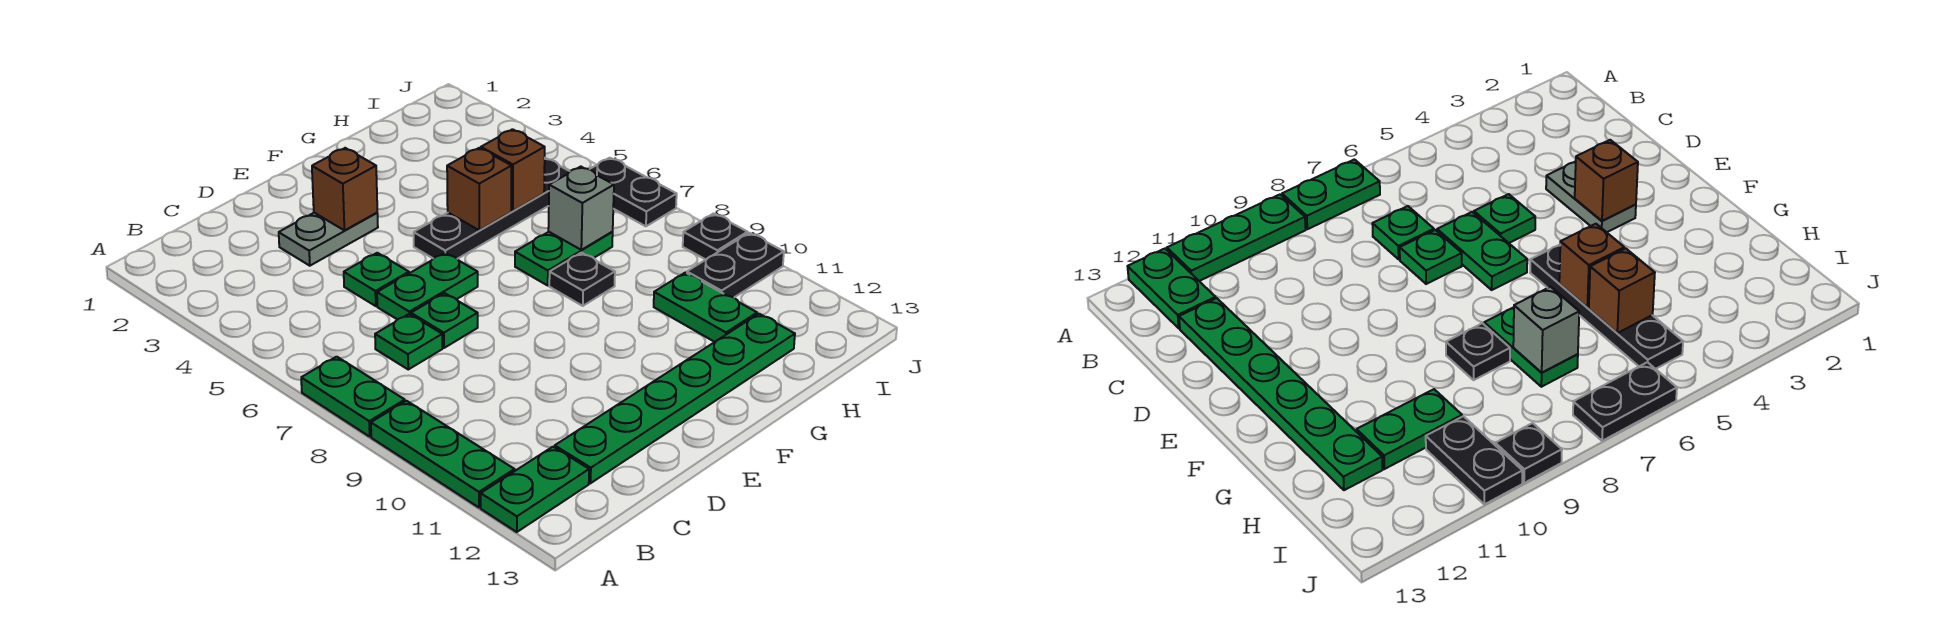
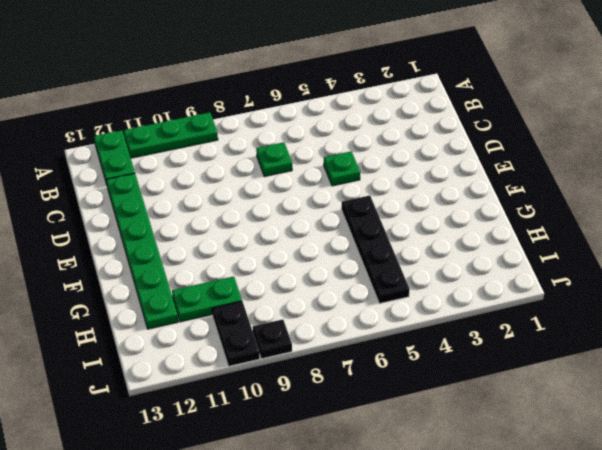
none -> green plate A7:A8 level 1
none -> grey plate D3:E3 level 1
none -> green plate D6:E6 level 1

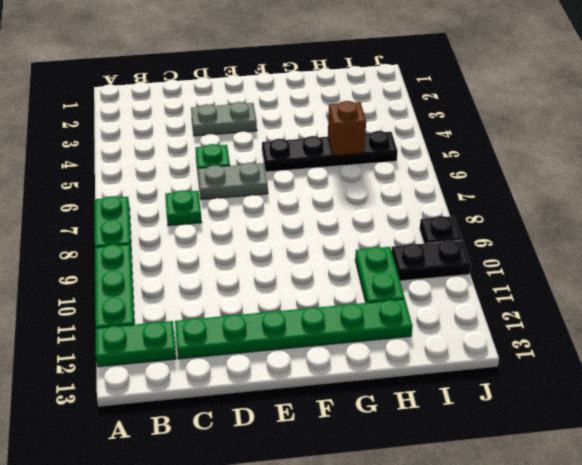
grey plate D6:E6 level 1 -> green plate D6:E6 level 1
none -> green plate D7 level 1
none -> green plate G7:H7 level 1
none -> black plate G8 level 1

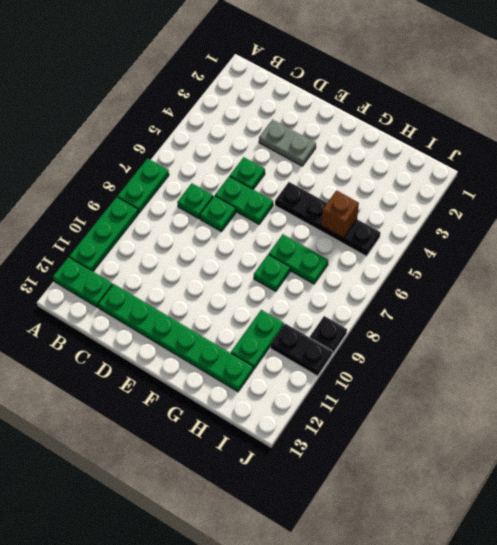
green plate G8 level 1 -> black plate G8 level 1
none -> black plate J6:J7 level 1
none -> brown brick E3 level 2
none -> brown brick G5 level 2

